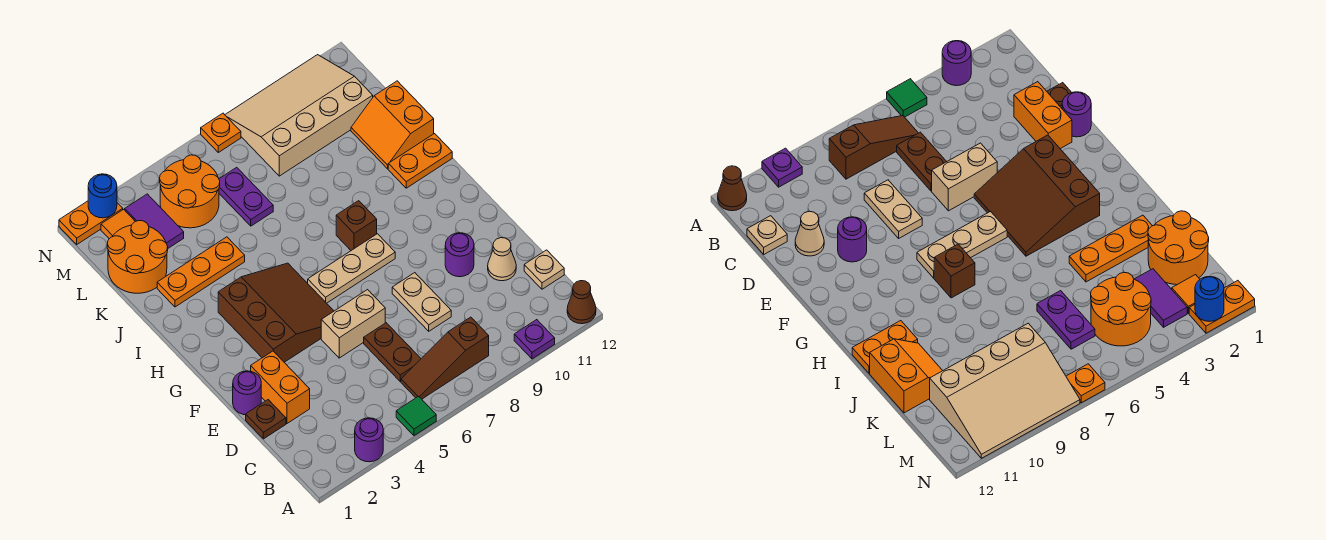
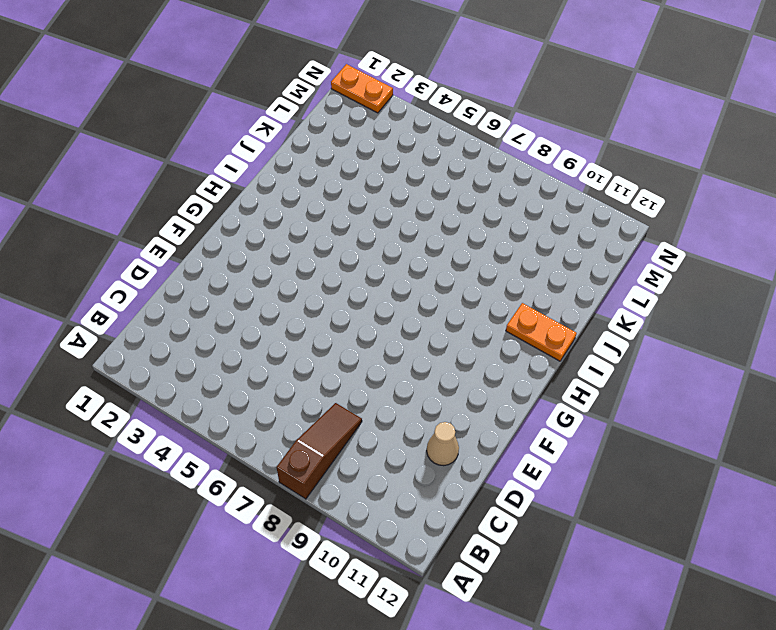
brown slope A8:C8 level 1 top A -> brown slope B6:B8 level 1 top 8
none -> purple round brick A3 level 1
none -> green tile A5 level 1
none -> purple plate A10 level 1

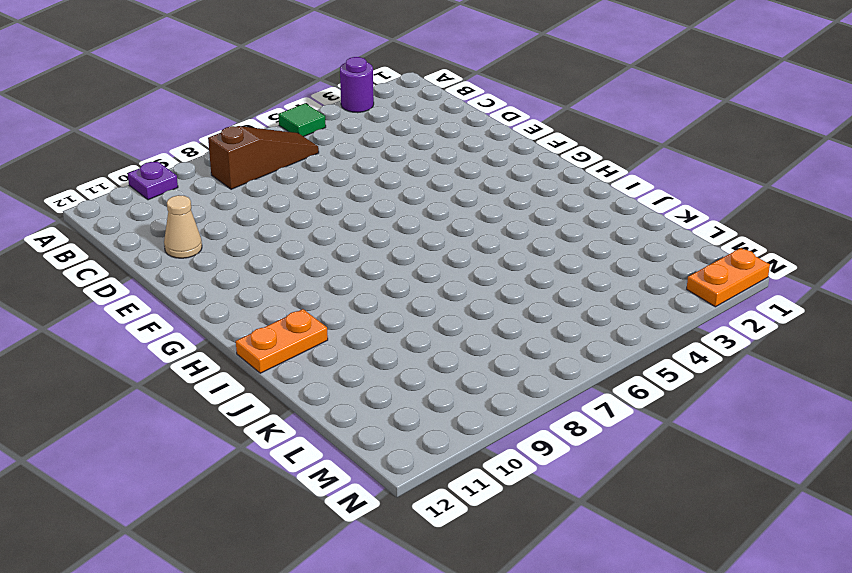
none -> brown cone A12 level 1
none -> brown plate C6:D6 level 1
none -> tan plate C12 level 1

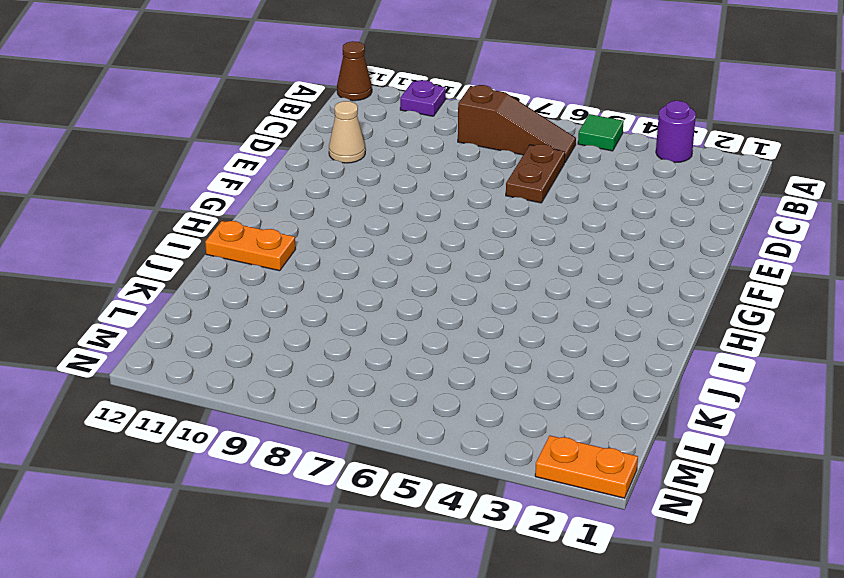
none -> tan plate C12 level 1
none -> brown plate D1 level 1
none -> orange brick D2:E2 level 1

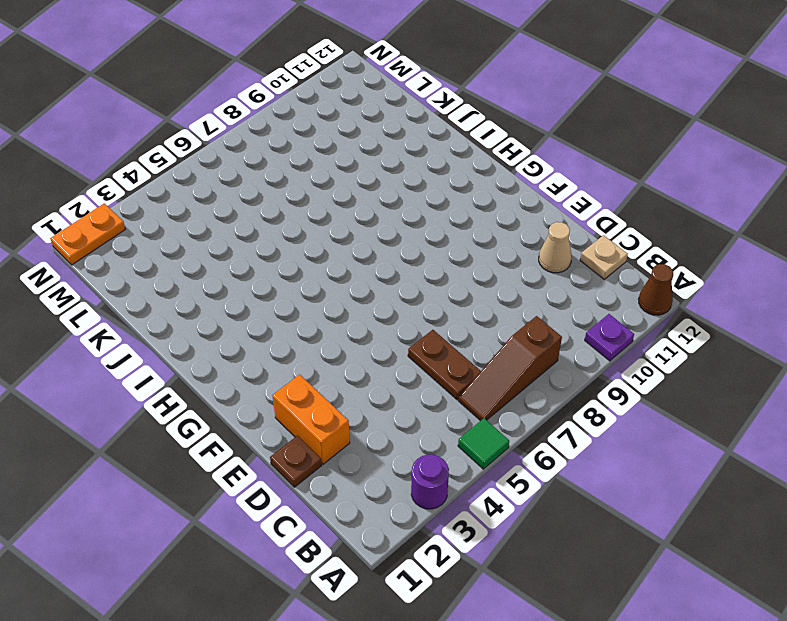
none -> tan plate D8:E8 level 1
none -> purple round brick E1 level 1
none -> tan brick E5:E6 level 1

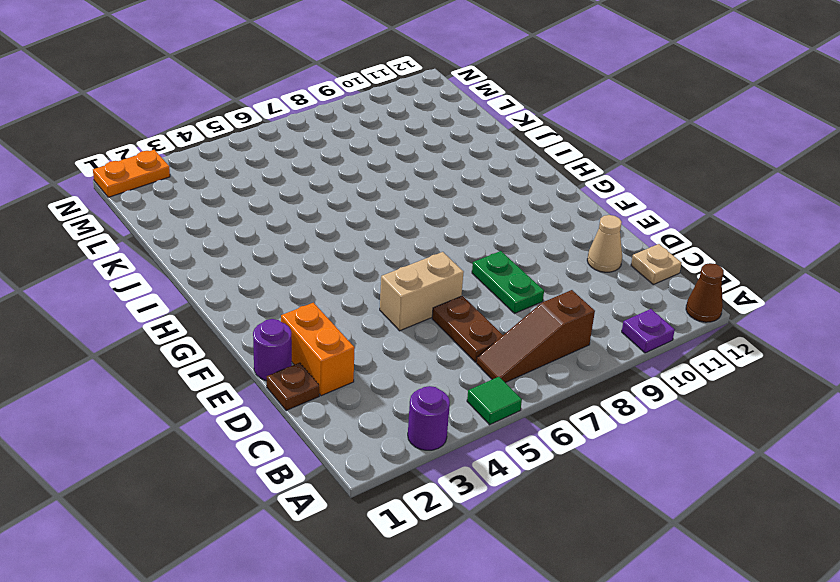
green plate D8:E8 level 1 -> tan plate D8:E8 level 1
none -> purple round brick E10 level 1
none -> brown slope F3:H5 level 1 top 3
none -> tan plate G6:G8 level 1

